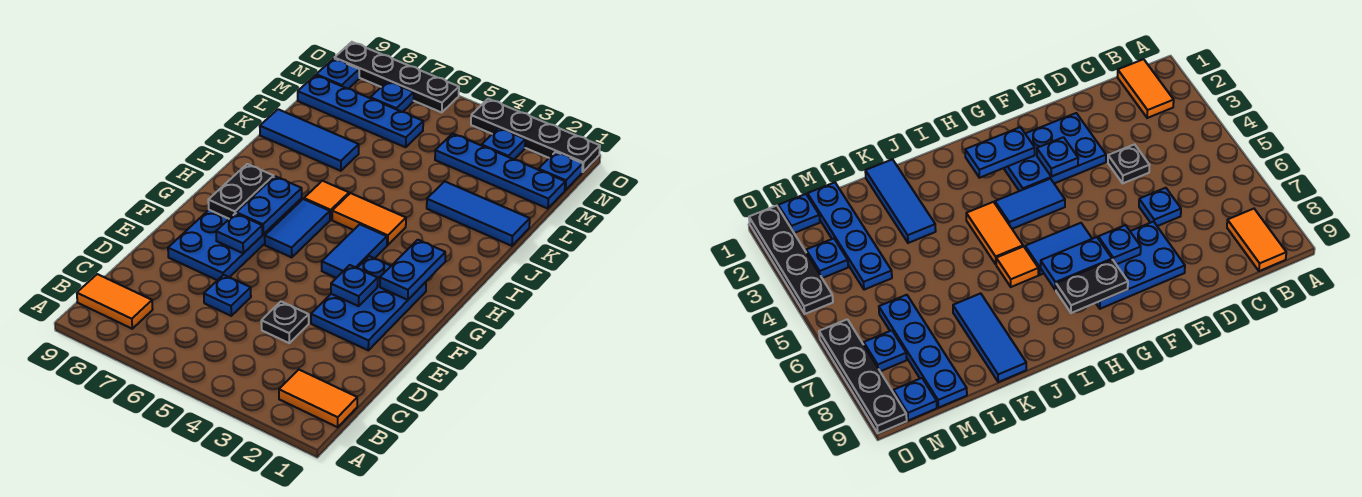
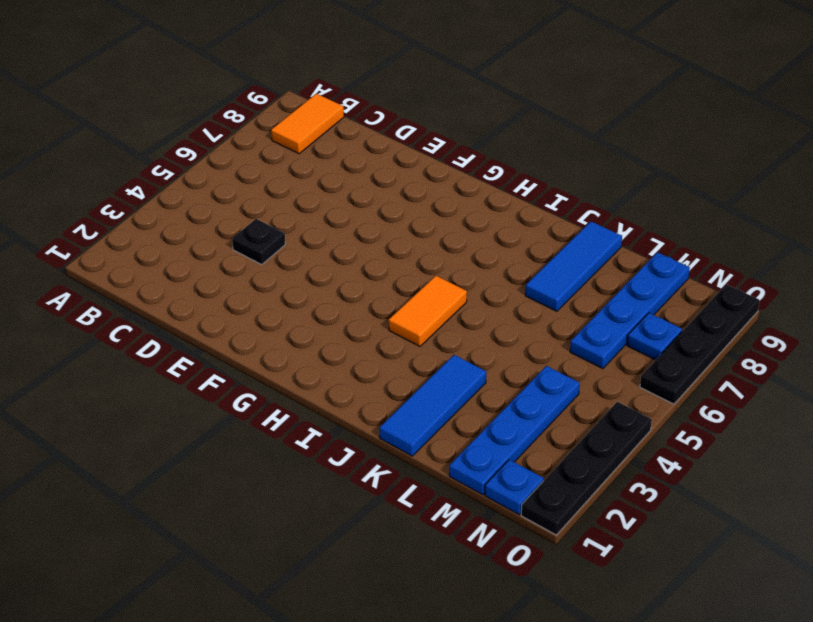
none -> orange tile B1:B2 level 1
none -> blue plate D6 level 1
none -> blue plate E2:G3 level 1

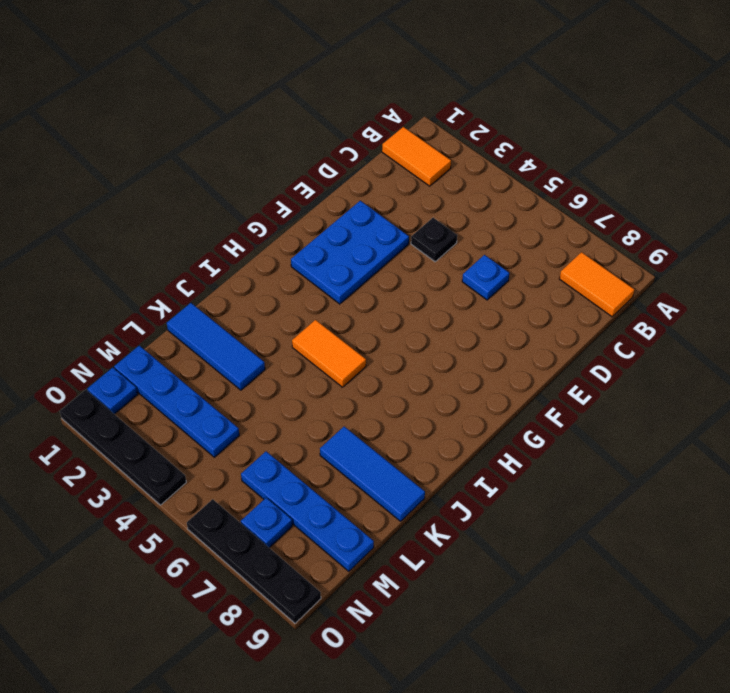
none -> blue plate E7:G8 level 1
none -> blue tile G4:H4 level 1
none -> blue tile G6:H6 level 1

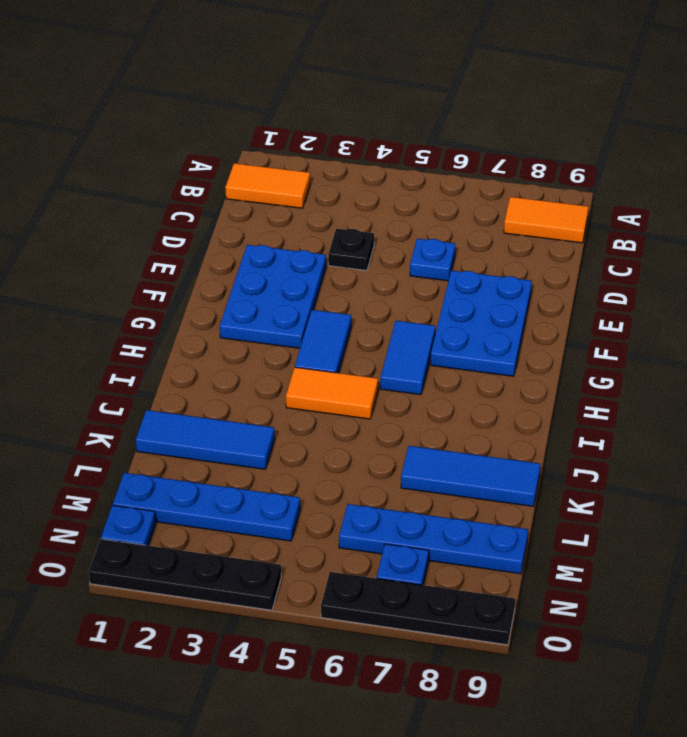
none -> orange tile I6 level 1
none -> blue plate N3 level 1
none -> blue plate N9 level 1

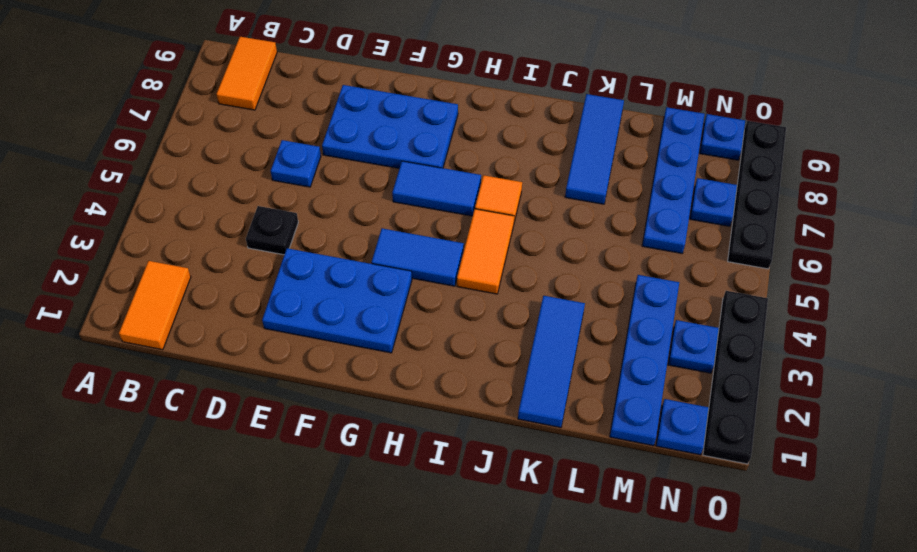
none -> blue plate F3 level 2
none -> blue plate F7 level 2
none -> blue plate G2:H2 level 2

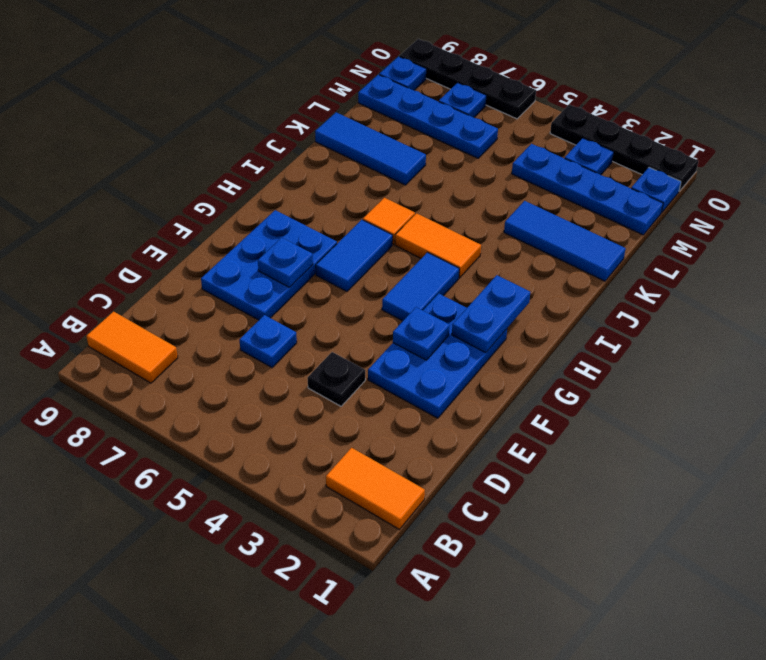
none -> blue plate G7:H7 level 2
none -> black plate G8:H8 level 2

